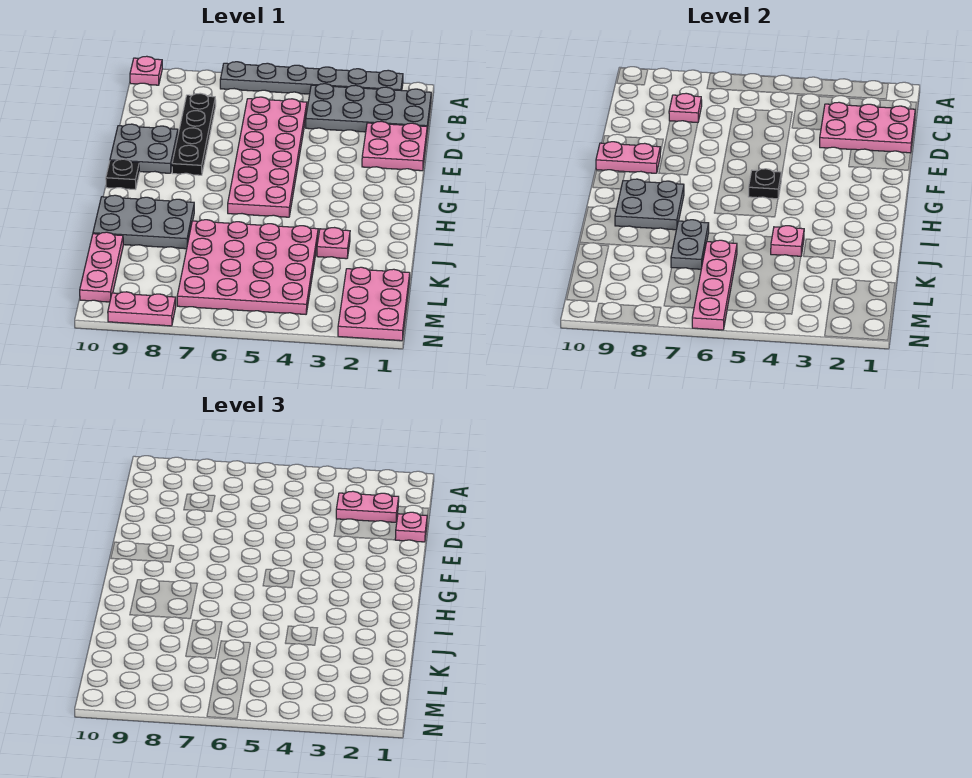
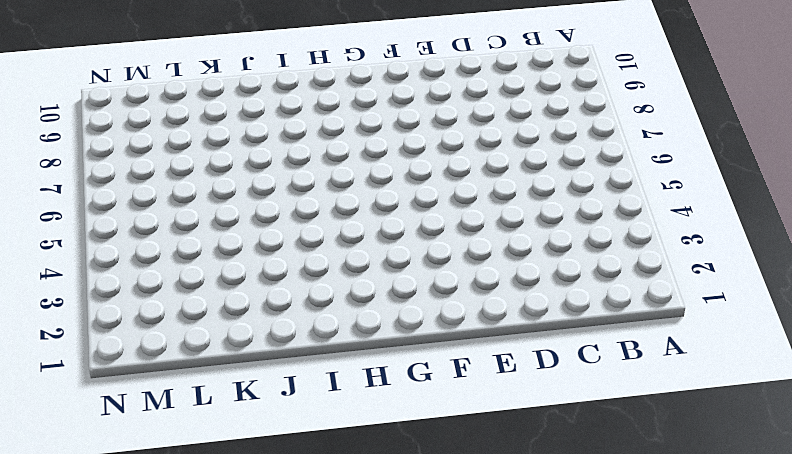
none -> grey plate A2:A7 level 1
none -> pink plate A10 level 1
none -> grey plate B1:C4 level 1

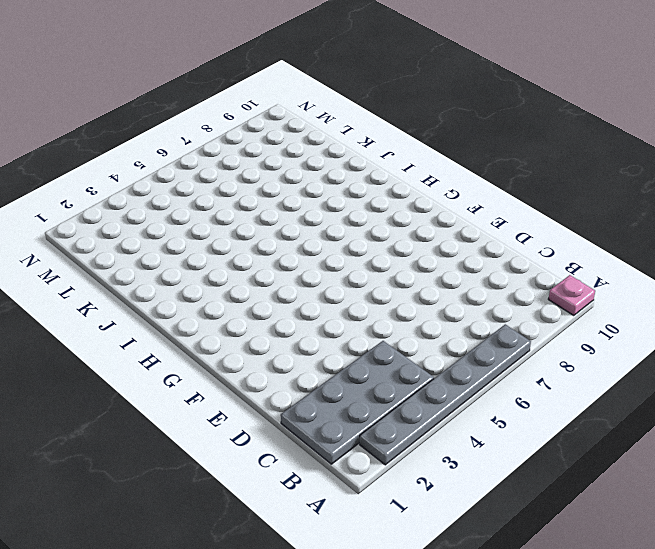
none -> pink plate C5:H6 level 1
none -> black plate C8:F8 level 1
none -> pink plate D1:E2 level 1

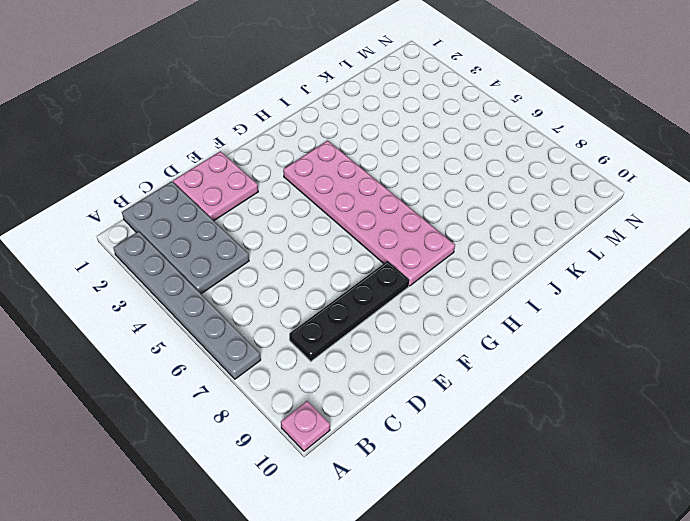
pink plate G3:H8 level 1 -> pink plate C5:H6 level 1
none -> grey plate E9:F10 level 1
none -> black plate G10 level 1
none -> grey plate I8:J10 level 1

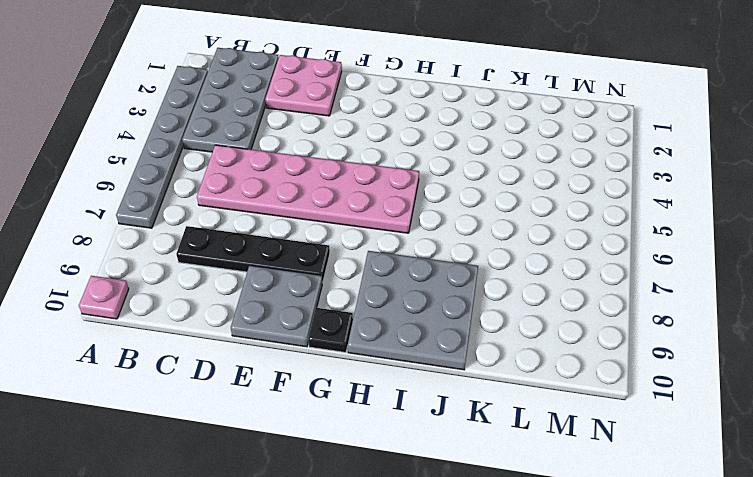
grey plate H8:J10 level 1 -> grey plate I8:J10 level 1
none -> pink plate J3 level 1
none -> pink plate J4:M7 level 1
none -> pink plate K10:M10 level 1

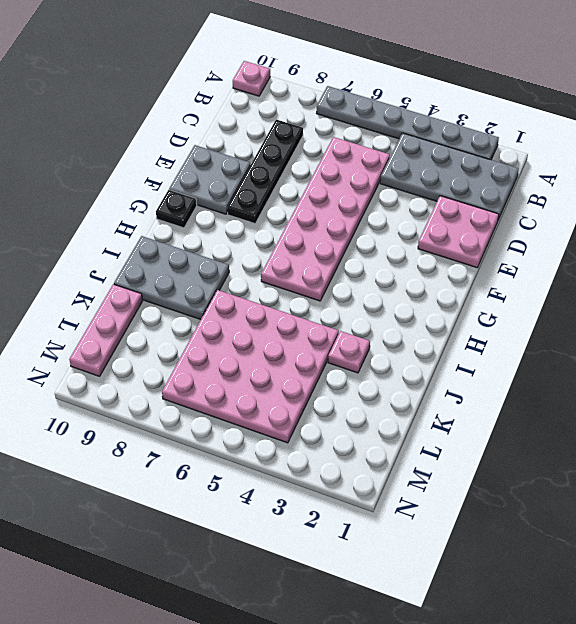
none -> pink plate L1:N2 level 1
none -> pink plate N8:N9 level 1
none -> pink plate C1:D3 level 2

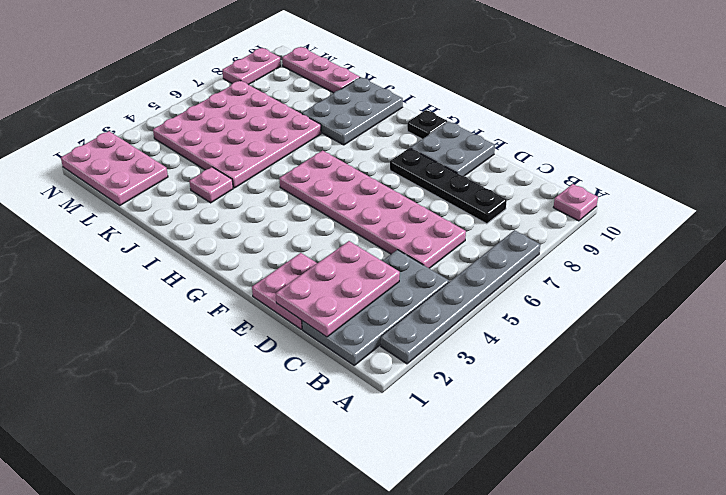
none -> pink plate C8 level 2
none -> pink plate F9:F10 level 2
none -> black plate G5 level 2

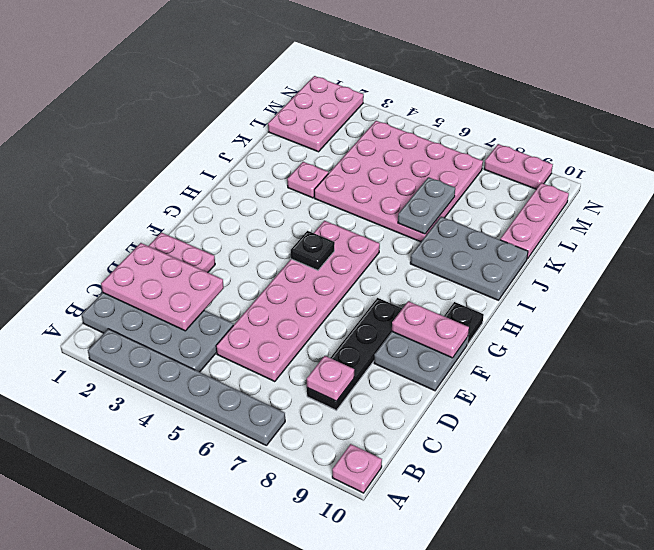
none -> grey plate H8:I9 level 2
none -> pink plate J4 level 2
none -> pink plate K6:N6 level 2

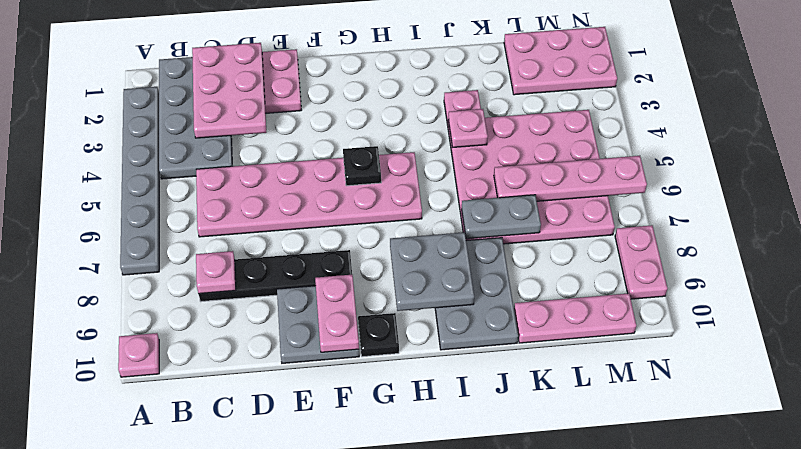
none -> pink plate C2:C3 level 3
none -> pink plate D1 level 3

